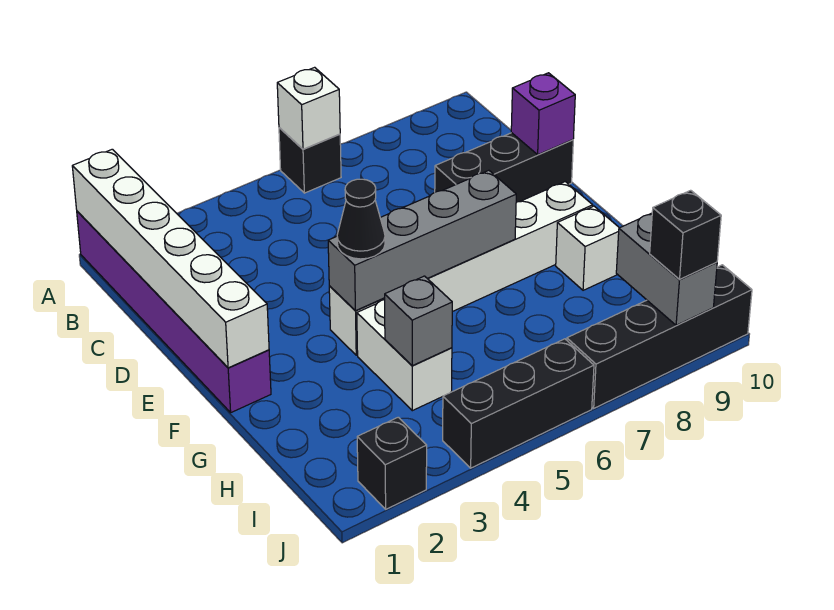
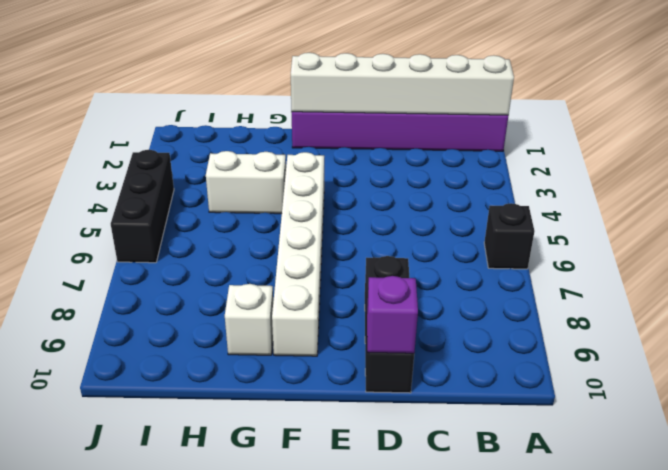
none -> black brick J2 level 1
none -> black brick J7:J10 level 1
none -> white brick A6 level 2

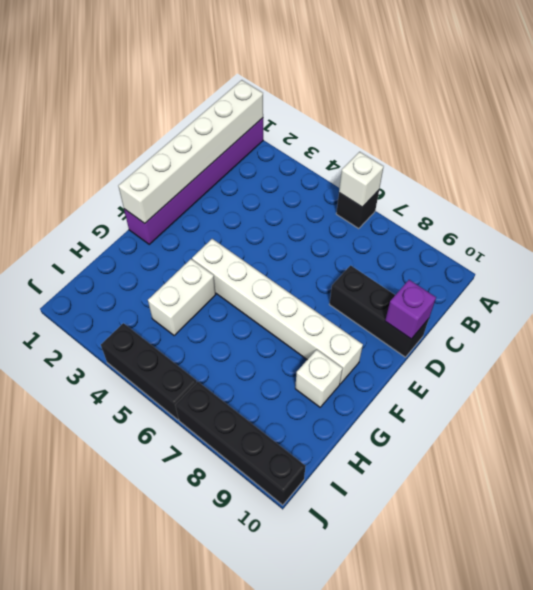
none -> black brick J2 level 1
none -> grey brick F4:F7 level 2
none -> grey brick H4 level 2

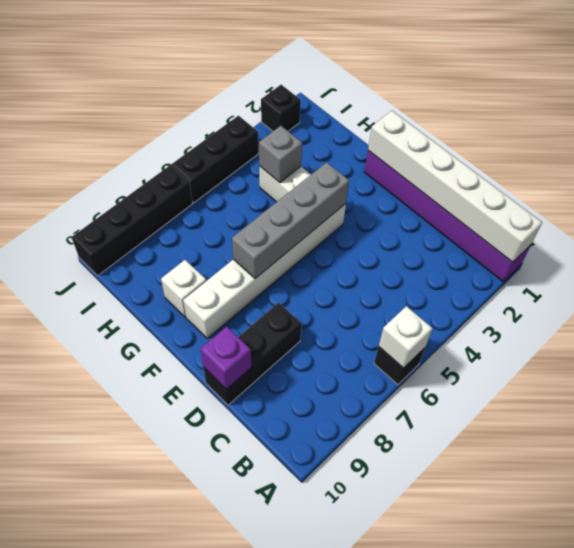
none -> grey brick I9:J9 level 2
none -> black cone F4 level 3
none -> black brick J9 level 3

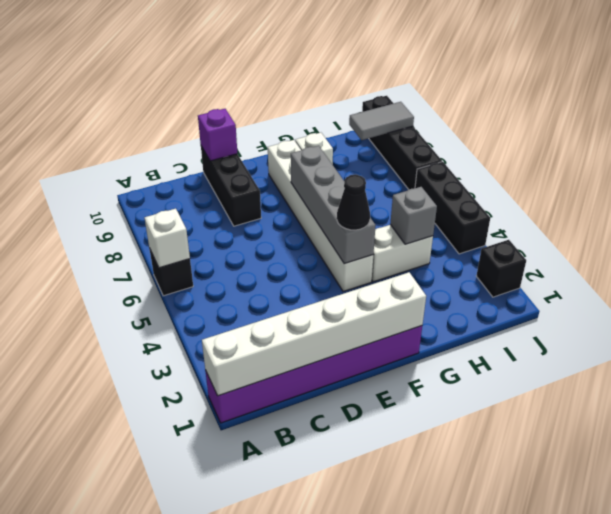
grey tile I9:J9 level 2 -> grey brick I9:J9 level 2
none -> black brick J9 level 3

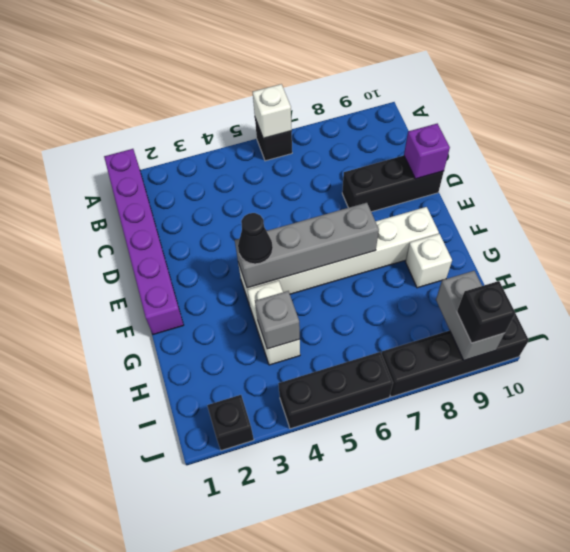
none -> white brick A1:F1 level 2

